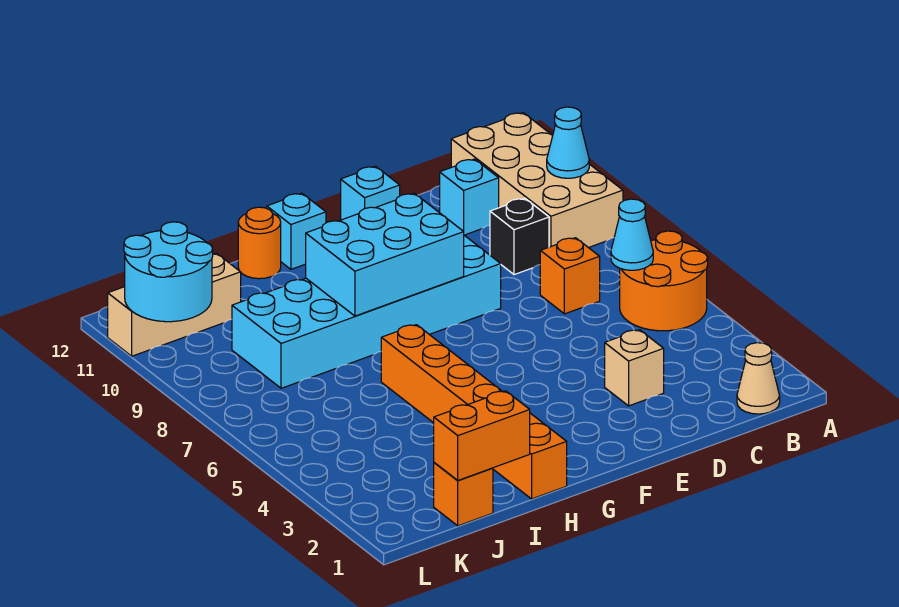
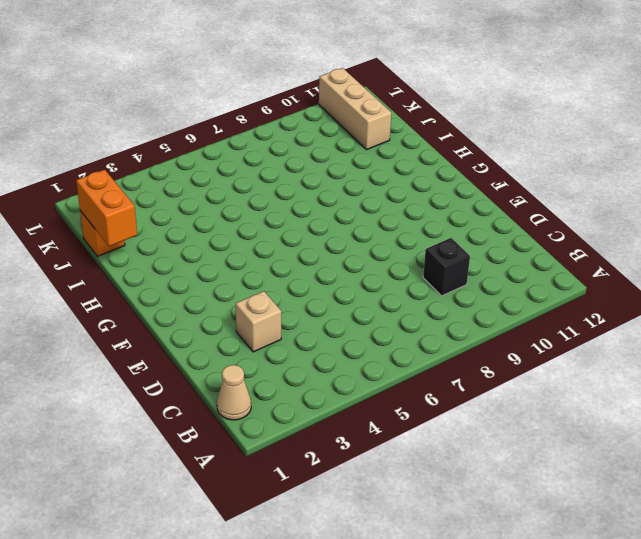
none -> orange round brick A5:B6 level 1
none -> tan brick A9:B12 level 1
none -> orange brick C7 level 1

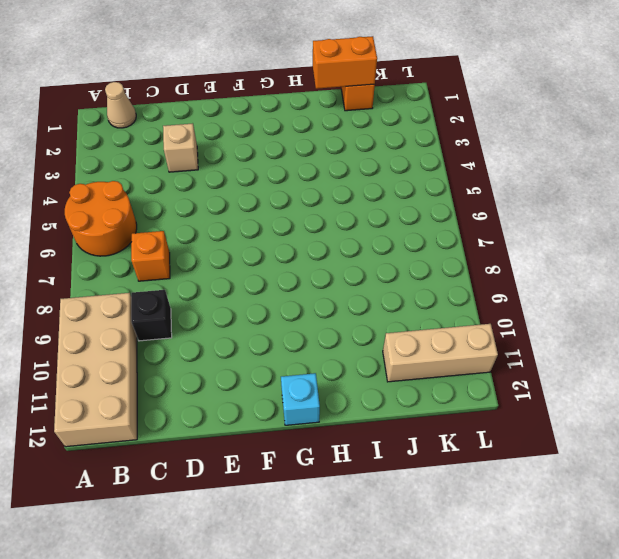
none -> cyan brick C11 level 1
none -> cyan brick E8:J9 level 1
none -> cyan brick E12 level 1

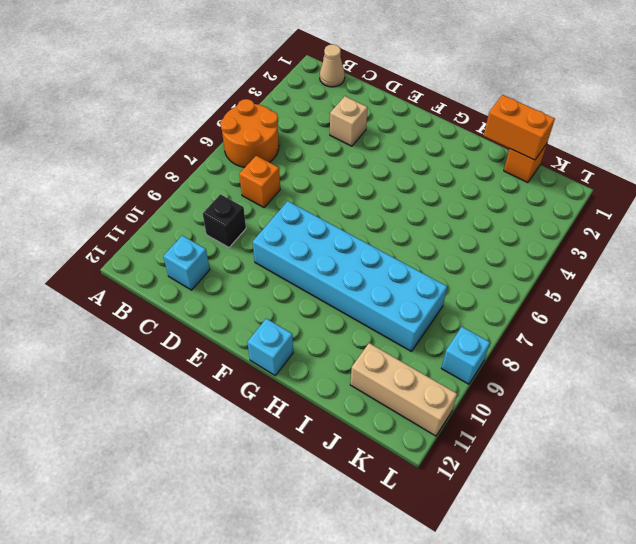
cyan brick L9 level 1 -> cyan brick E12 level 1
none -> tan brick A9:B12 level 1
none -> orange brick H1:H6 level 1
none -> orange round brick H12 level 1

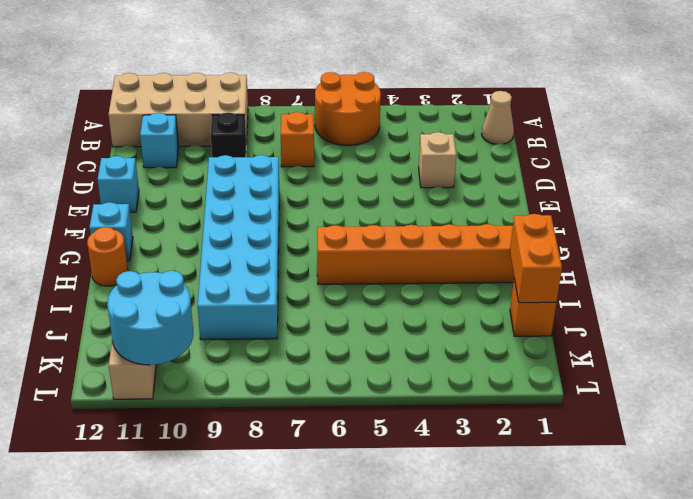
none -> cyan cone A10 level 2
none -> cyan cone B6 level 2
none -> cyan brick F8:H9 level 2

